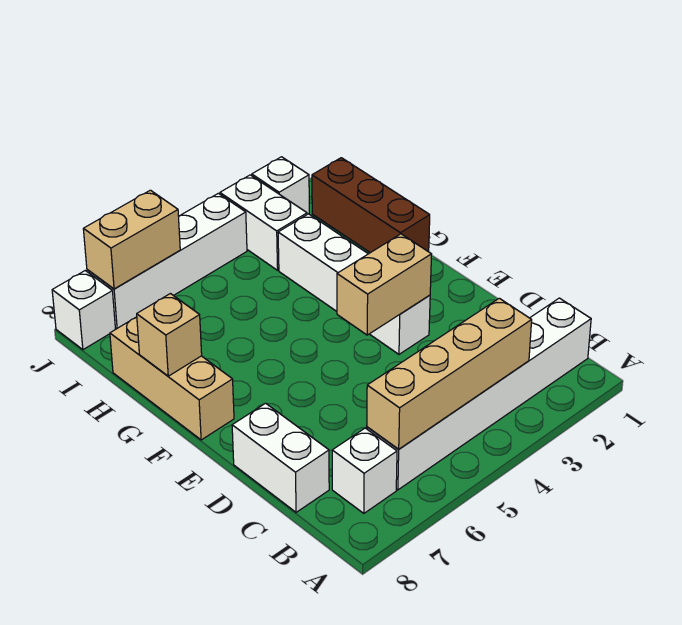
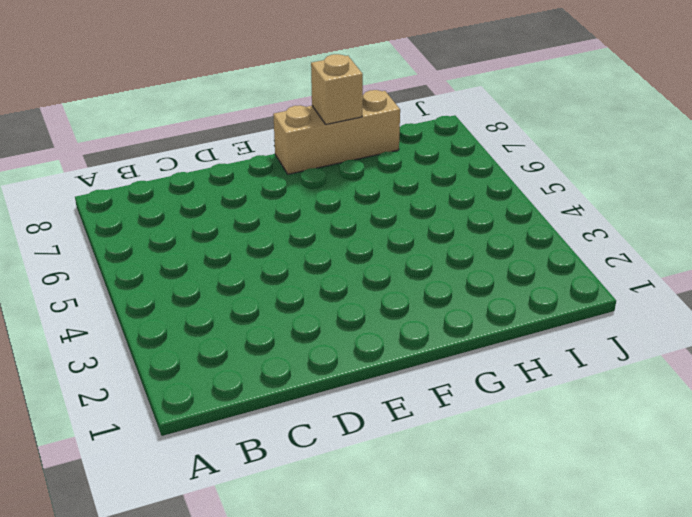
none -> white brick B1:B6 level 1
none -> white brick B7 level 1
none -> white brick C8:D8 level 1

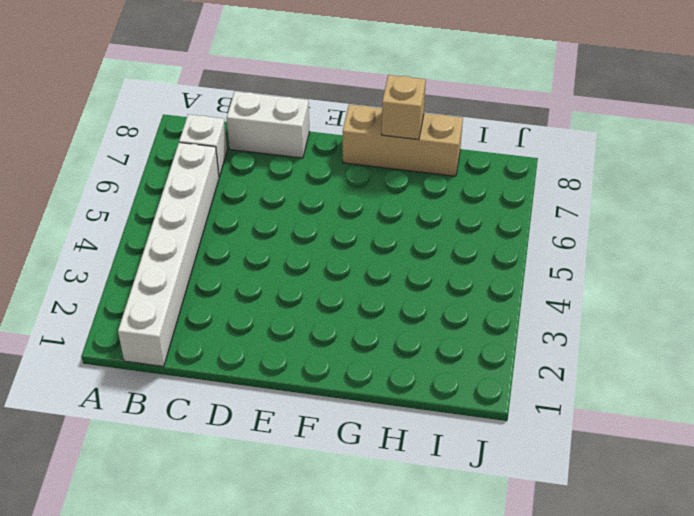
none -> white brick E3:H3 level 1
none -> brown brick G1:I1 level 1
none -> white brick I3:J3 level 1

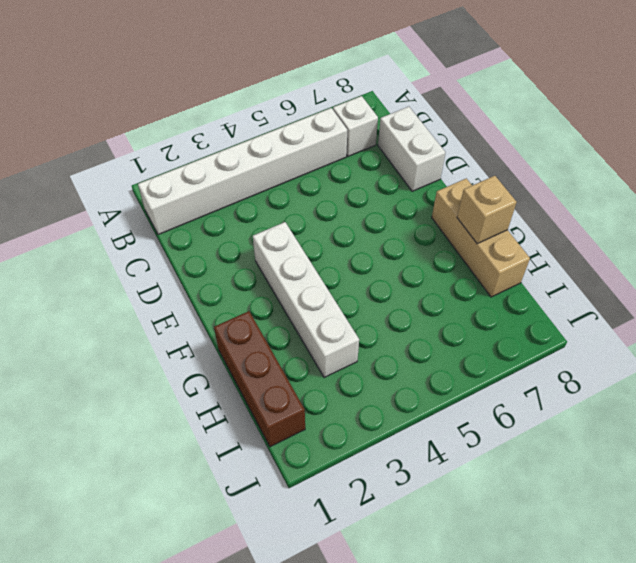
none -> white brick I3:J3 level 1
none -> white brick J2 level 1
none -> white brick J4:J7 level 1

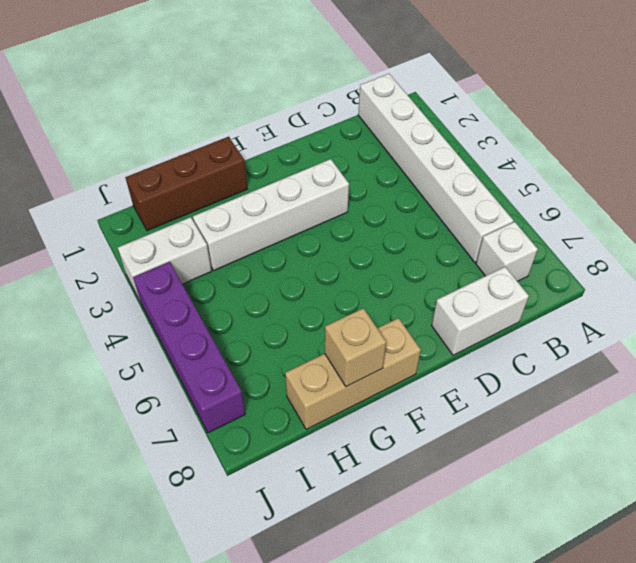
purple brick J4:J7 level 1 -> white brick J4:J7 level 1
none -> white brick J2 level 1
none -> white brick J8 level 1
none -> tan brick B3:B6 level 2

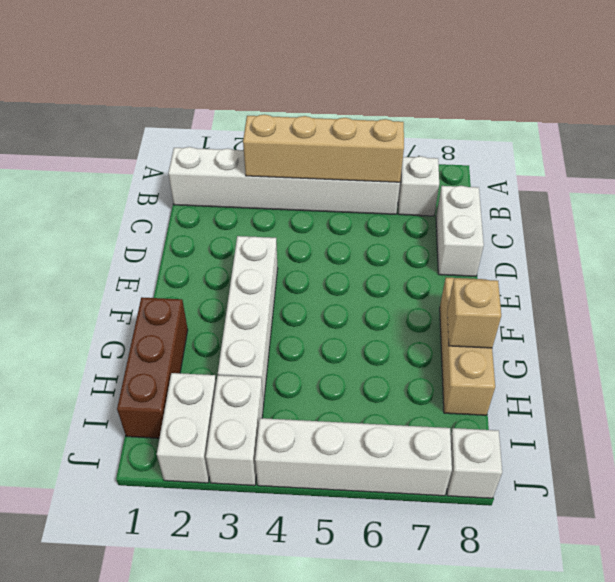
white brick I2:J2 level 1 -> white brick J2 level 1
none -> tan brick E3:E4 level 2
none -> tan brick J6:J7 level 2

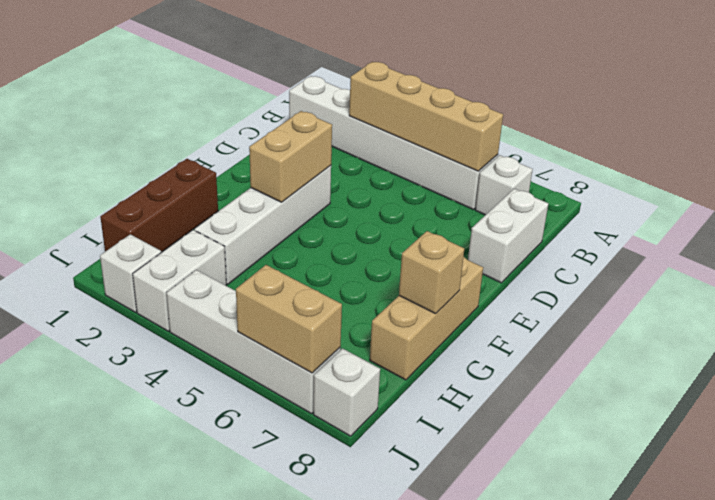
tan brick E3:F3 level 2 -> tan brick E3:E4 level 2

